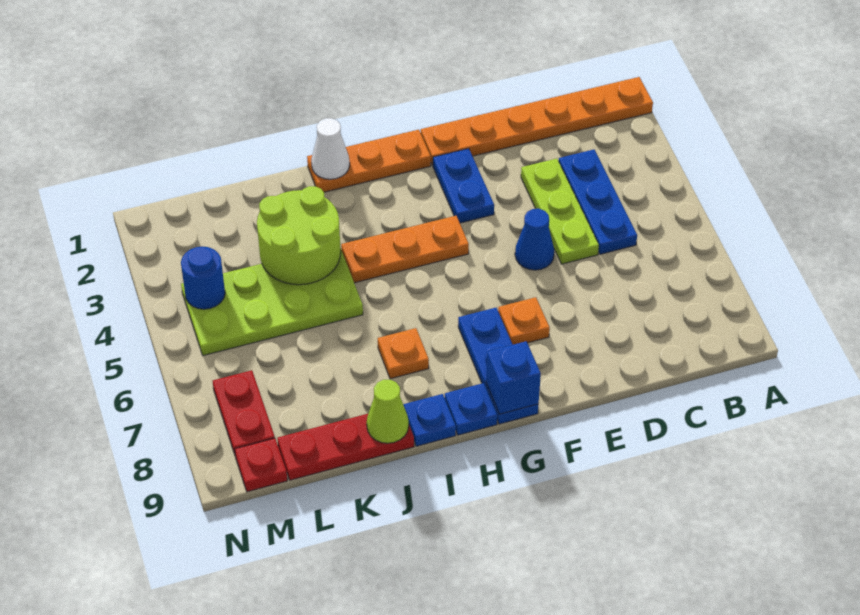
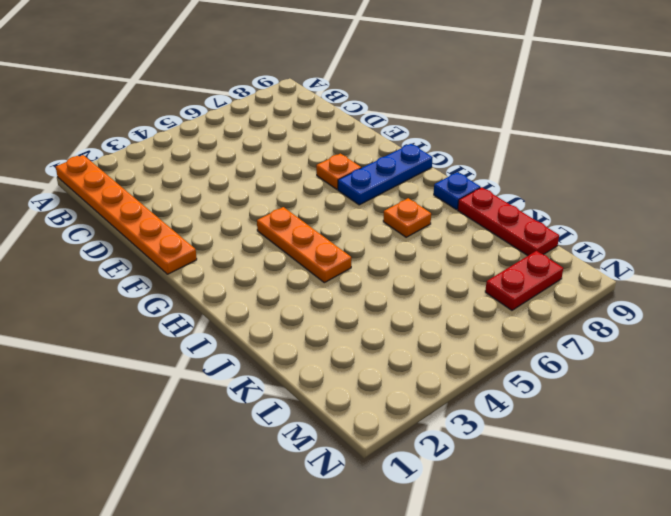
none -> blue plate C3:C5 level 1
none -> lime plate D3:D5 level 1
none -> blue cone E5 level 1

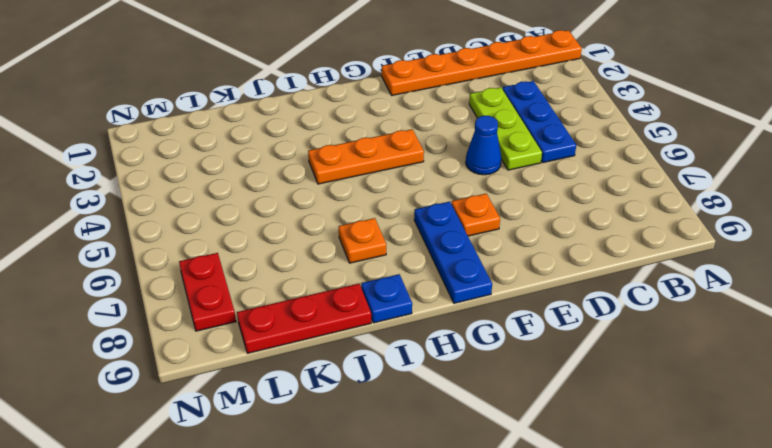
none -> blue plate F2:F3 level 1
none -> orange plate G1:I1 level 1
none -> blue plate H9 level 1

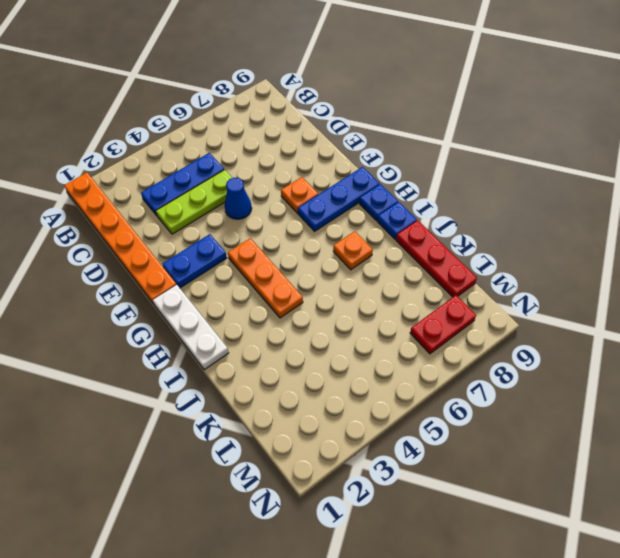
white plate G1:I1 level 1 -> orange plate G1:I1 level 1
none -> lime plate J4:M5 level 1
none -> red plate M9 level 1
none -> blue brick G9 level 2

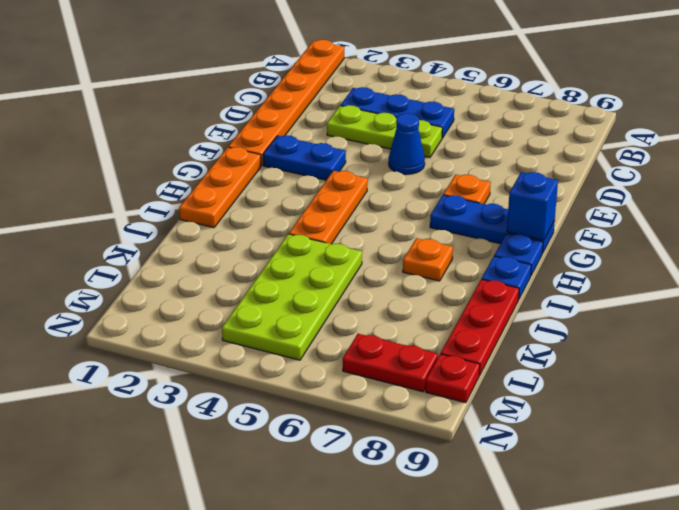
none -> white cone I1 level 2
none -> lime round brick J3:K4 level 2
none -> lime cone J9 level 2

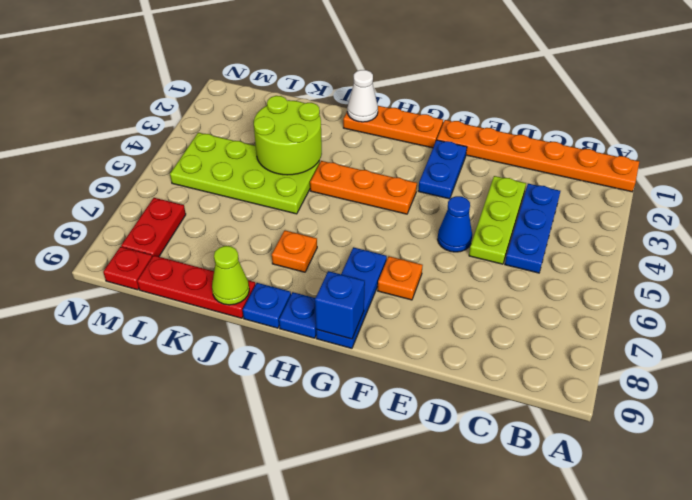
none -> blue round brick M4 level 2

